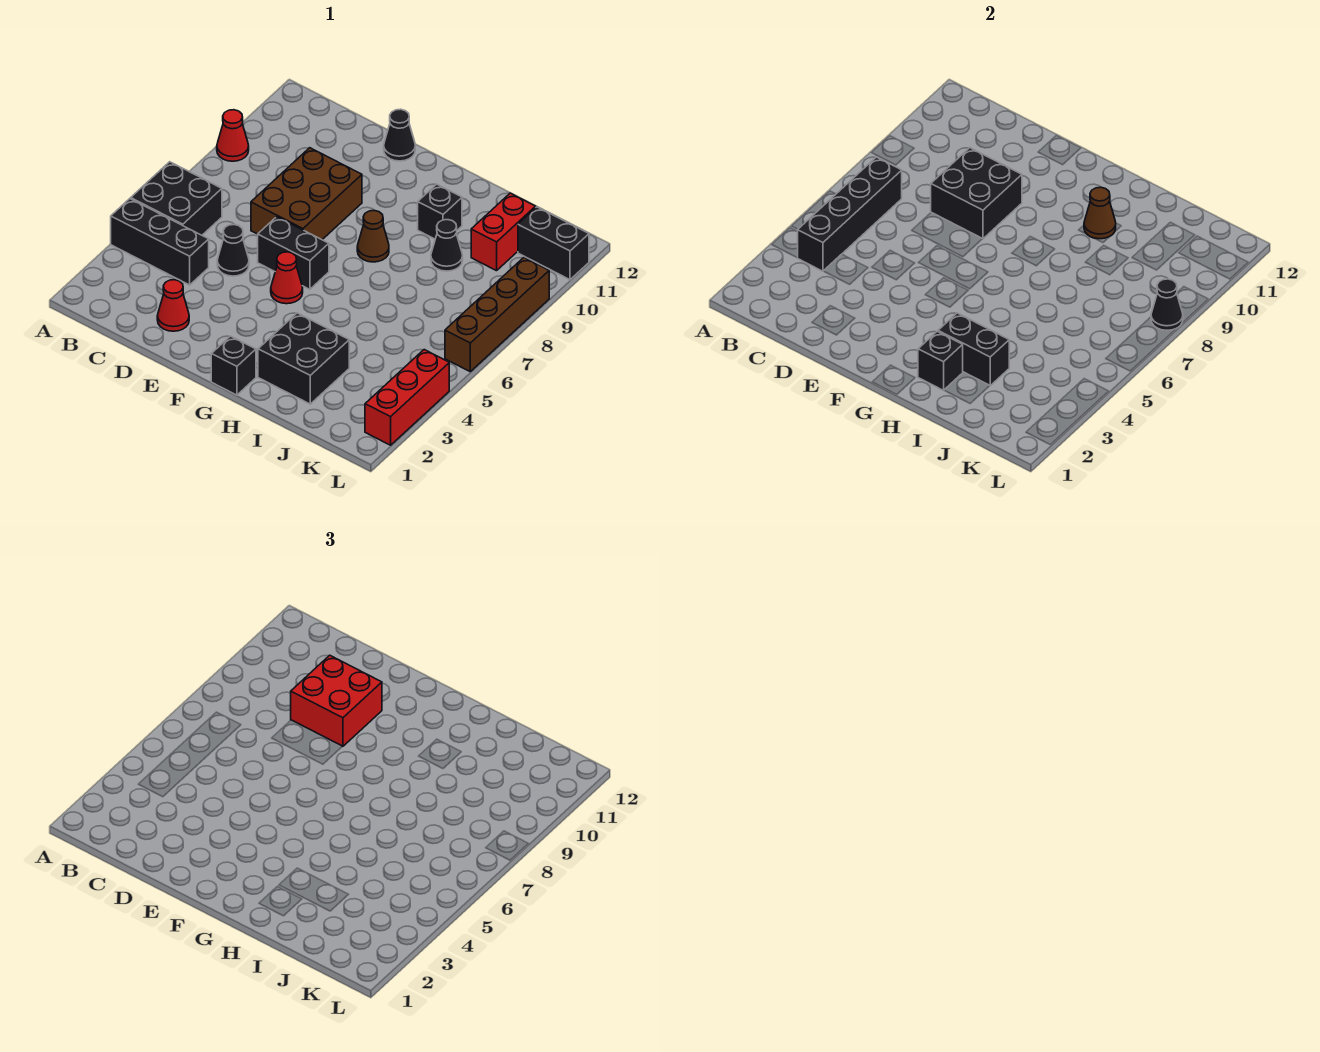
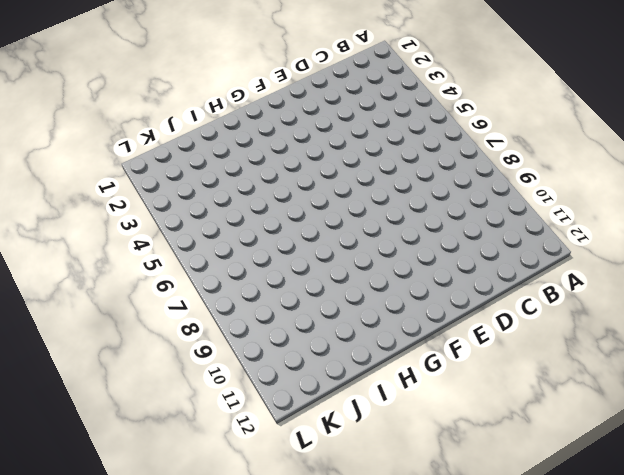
none -> black brick A4:C4 level 1
none -> black brick A5:B6 level 1
none -> red cone A9 level 1

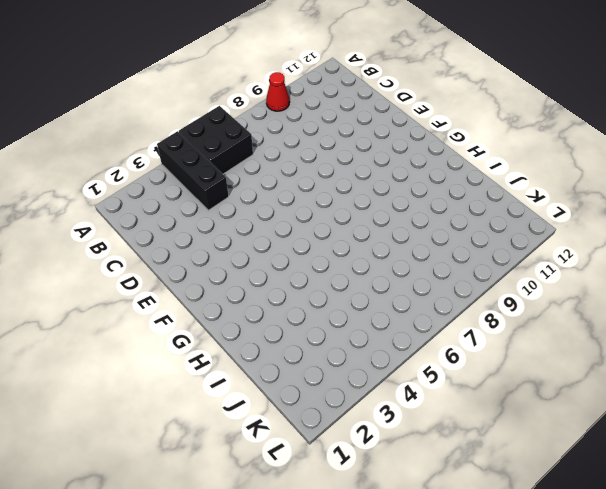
none -> red cone D2 level 1
none -> black cone D5 level 1
none -> brown brick D7:E9 level 1

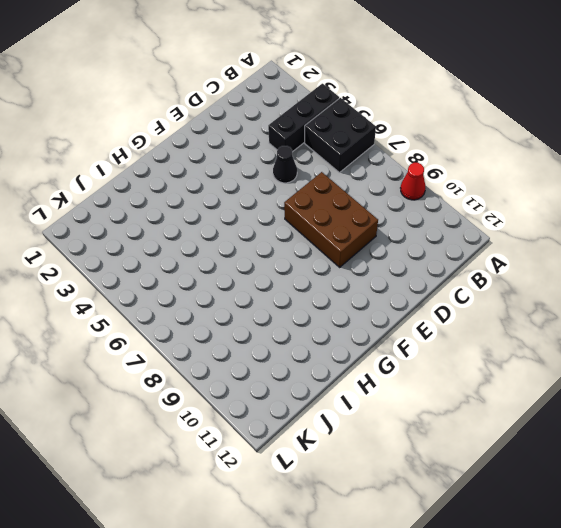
none -> red cone D2 level 1
none -> black brick E6:F6 level 1
none -> black cone E12 level 1

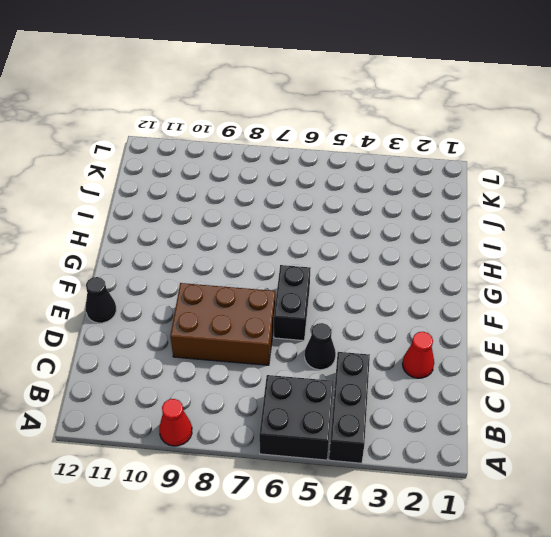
none -> red cone F5 level 1
none -> black brick G1 level 1
none -> brown cone G8 level 1

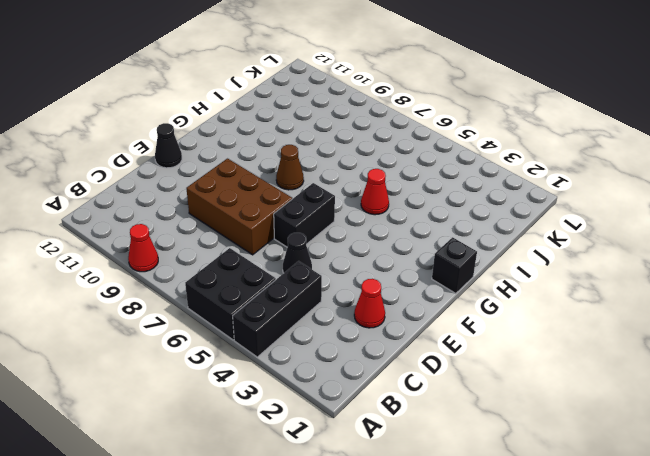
red cone H5 level 1 -> red cone F5 level 1
none -> black brick H2:I3 level 1
none -> black brick H10 level 1
none -> black cone I9 level 1

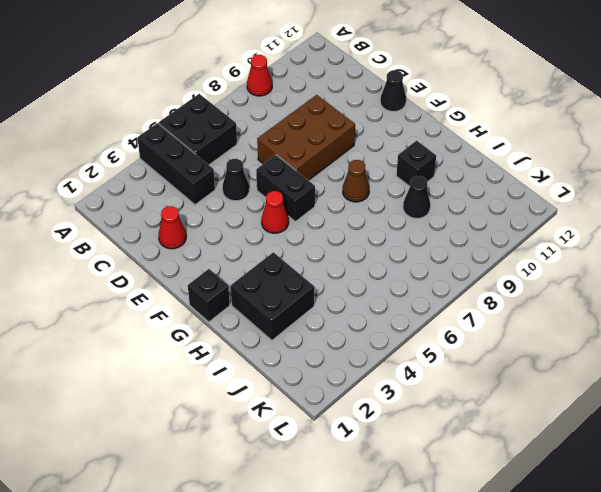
none -> red brick J10:J11 level 1
none -> black brick K11:L11 level 1
none -> red brick L2:L4 level 1

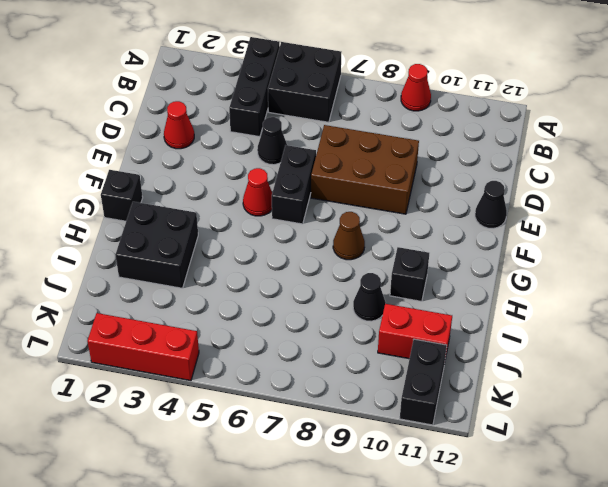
none -> brown brick L6:L9 level 1
none -> black brick B4:B7 level 2
none -> black brick D8:E9 level 2

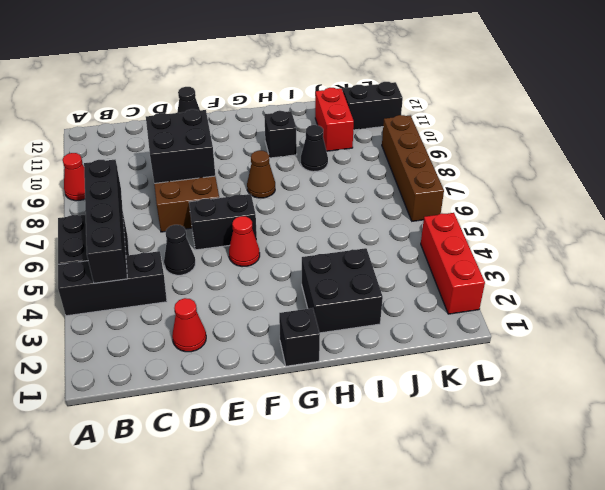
none -> black brick H2 level 2
none -> black brick H3:I3 level 2
none -> brown cone H10 level 2

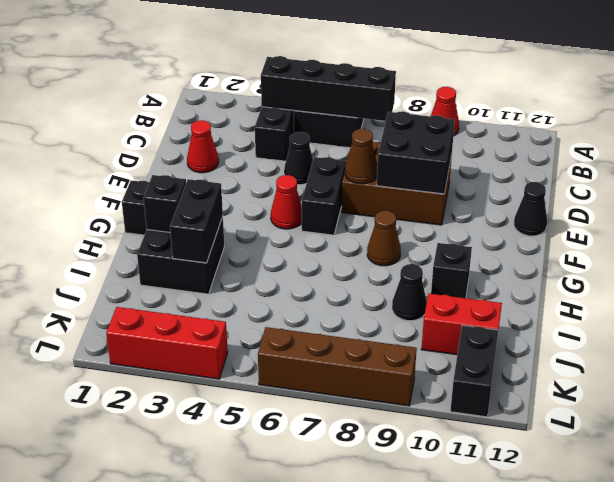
brown cone E7 level 2 -> brown cone H10 level 2
none -> black cone L8 level 2
none -> red brick D9:E10 level 3

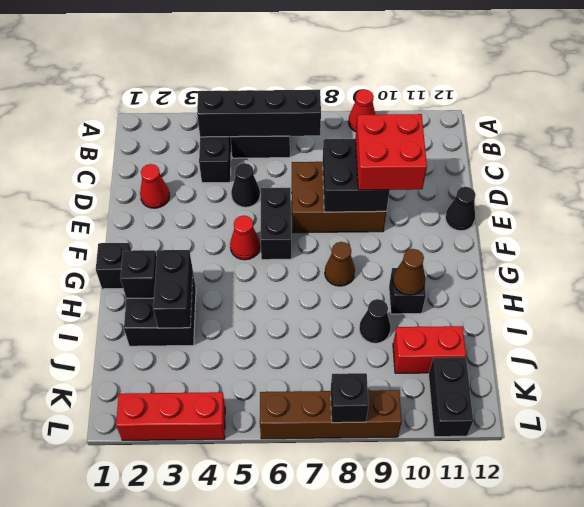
black brick L8 level 2 -> black cone L8 level 2

